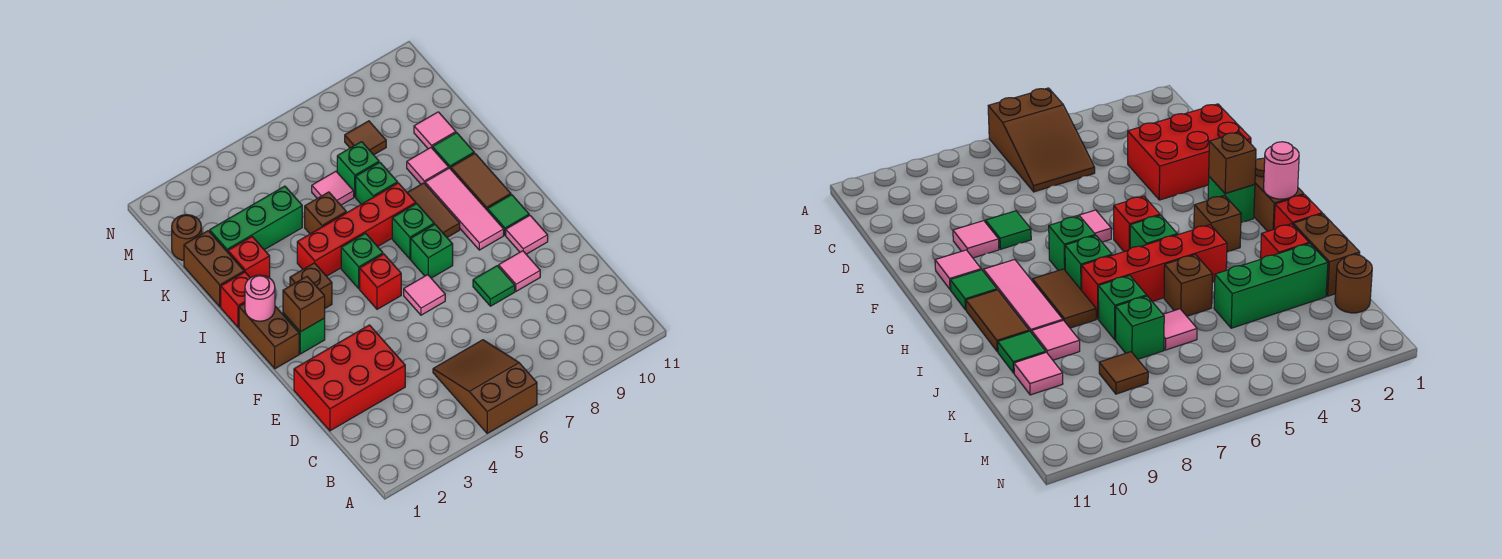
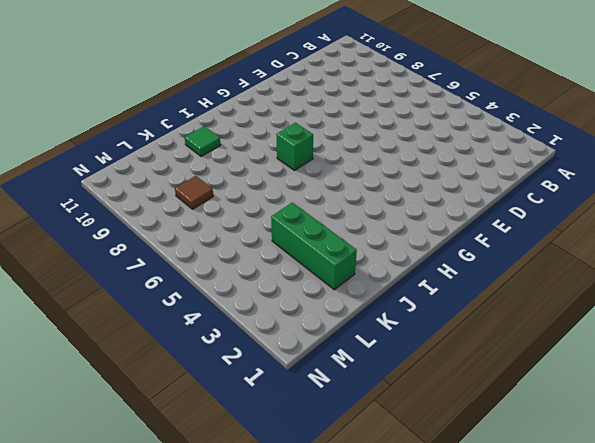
none -> brown slope A5:C6 level 1 top A
none -> red brick D1:E3 level 1
none -> green tile E8 level 1
none -> pink tile E9 level 1

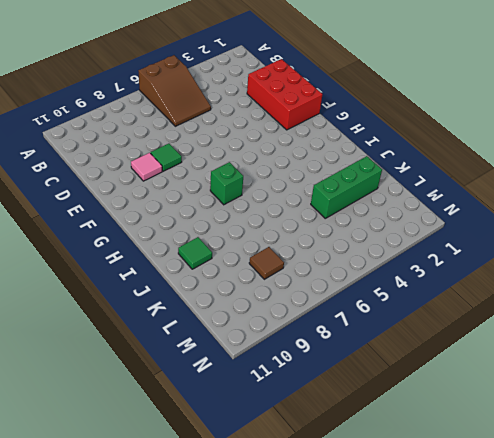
red brick D1:F2 level 1 -> red brick D1:E3 level 1
none -> pink tile F6 level 1
none -> pink tile F10 level 1
none -> brown brick G1:H1 level 1
none -> green brick G2 level 1

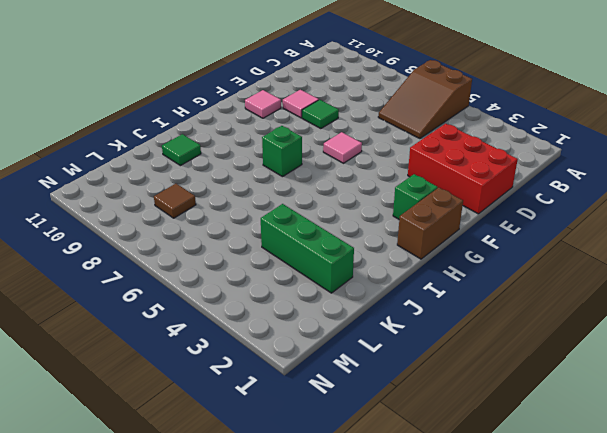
none -> red brick G5 level 1
none -> green brick G7 level 1
none -> pink tile G9:I9 level 1
none -> green tile G10 level 1

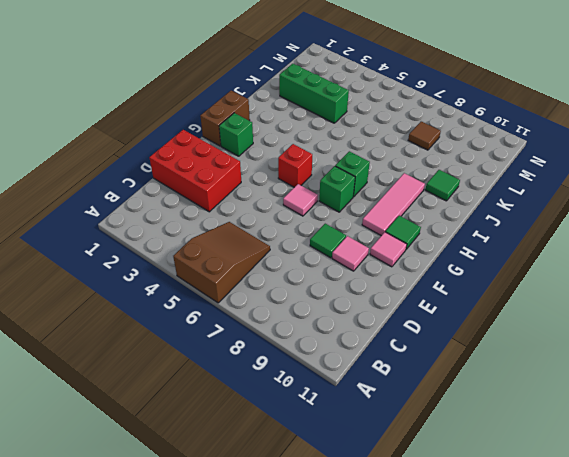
none -> brown brick H3 level 1
none -> green brick H5 level 1
none -> brown tile H8:I8 level 1
none -> brown tile H10:I10 level 1

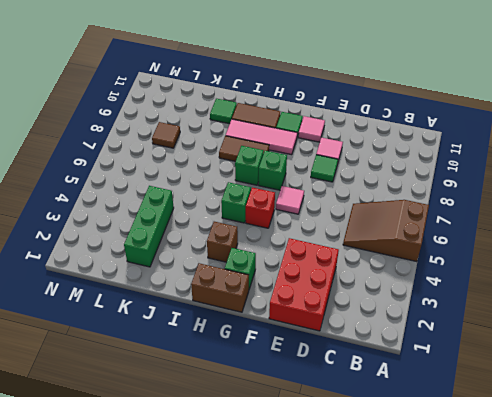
none -> red brick I1 level 1
none -> red brick I4:I7 level 1
none -> brown brick J1:K1 level 1
none -> red brick J2 level 1

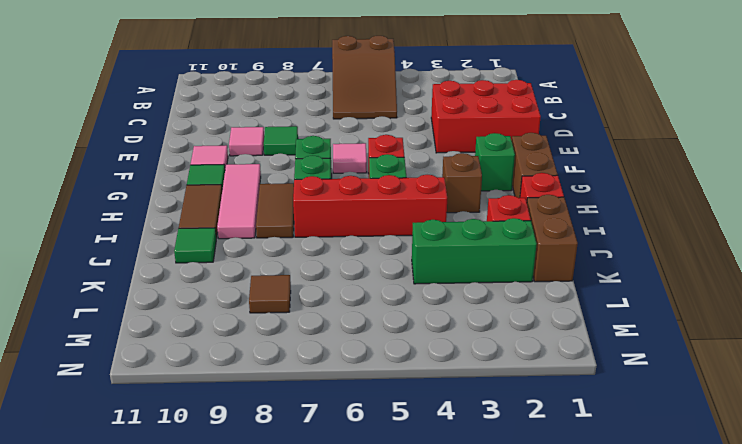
none -> brown brick J5 level 1
none -> green brick J7 level 1
none -> pink tile J9 level 1
none -> pink tile K6 level 1

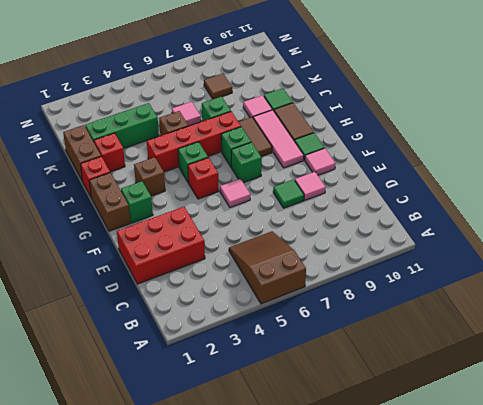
none -> green brick K7 level 1
none -> pink tile K10 level 1
none -> brown round brick L1 level 1
none -> brown brick G2 level 2

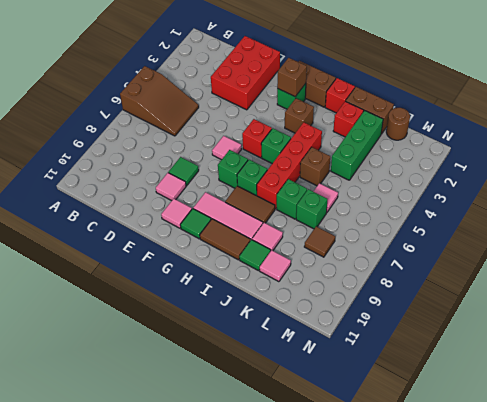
none -> pink round brick H1 level 2

